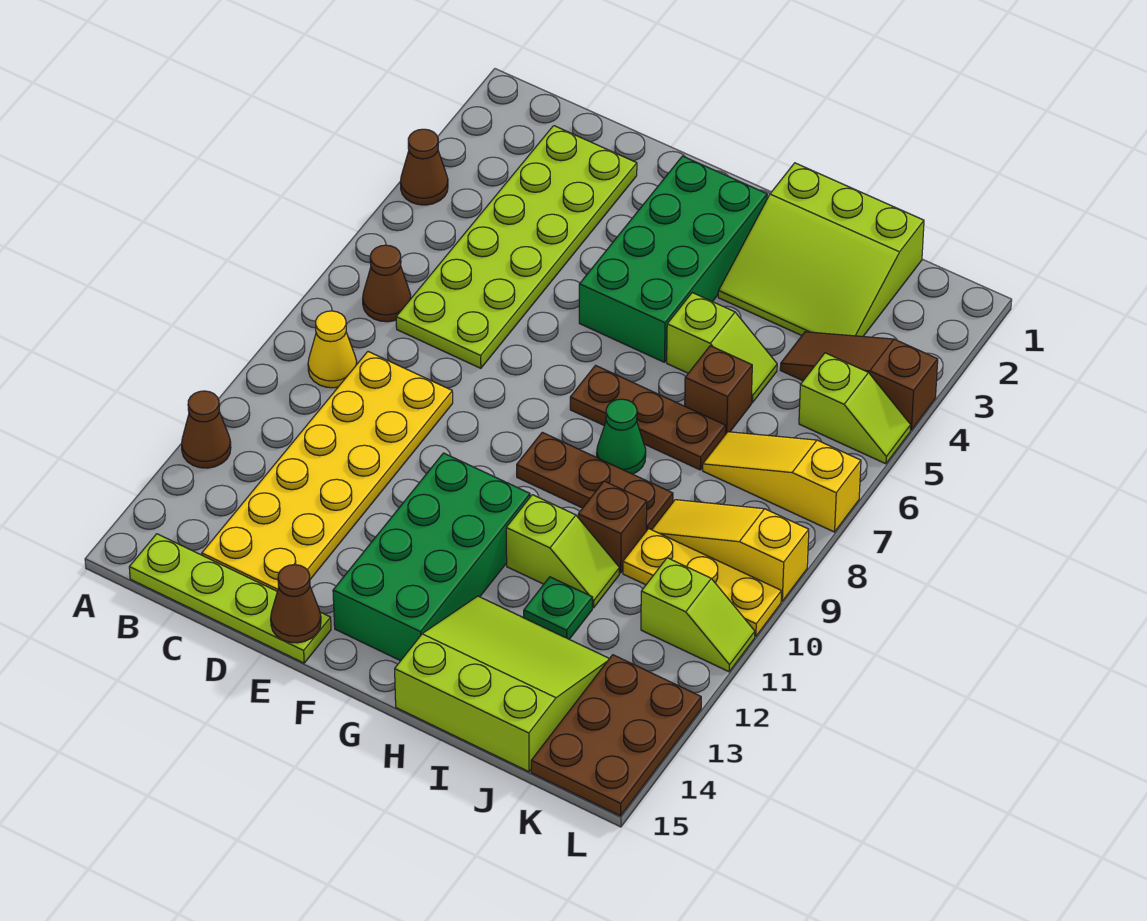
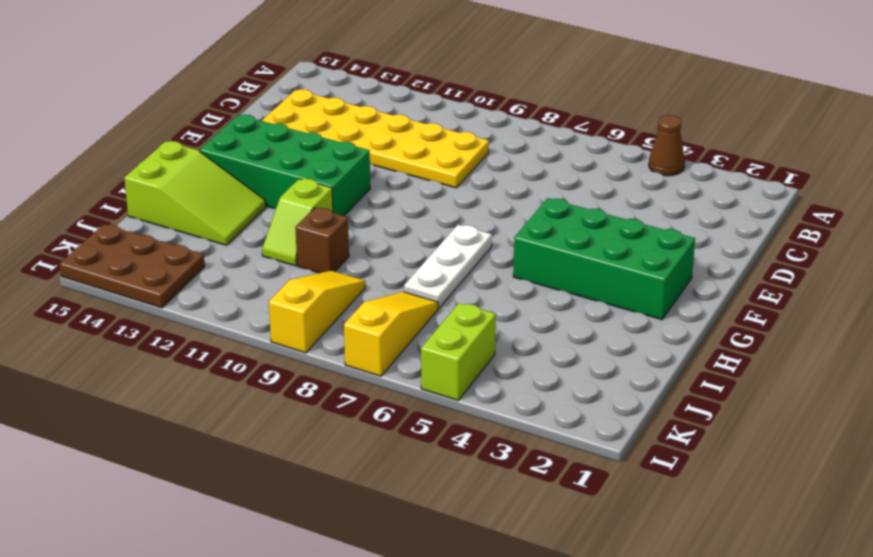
white plate G7:I7 level 1 -> brown plate G7:I7 level 1
lime slope H13:I15 level 1 top 15 -> lime slope H13:J15 level 1 top 15
lime brick K5:L5 level 1 -> lime slope K5:L5 level 1 top K
none -> brown cone A12 level 1
none -> brown cone B7 level 1
none -> yellow cone B9 level 1

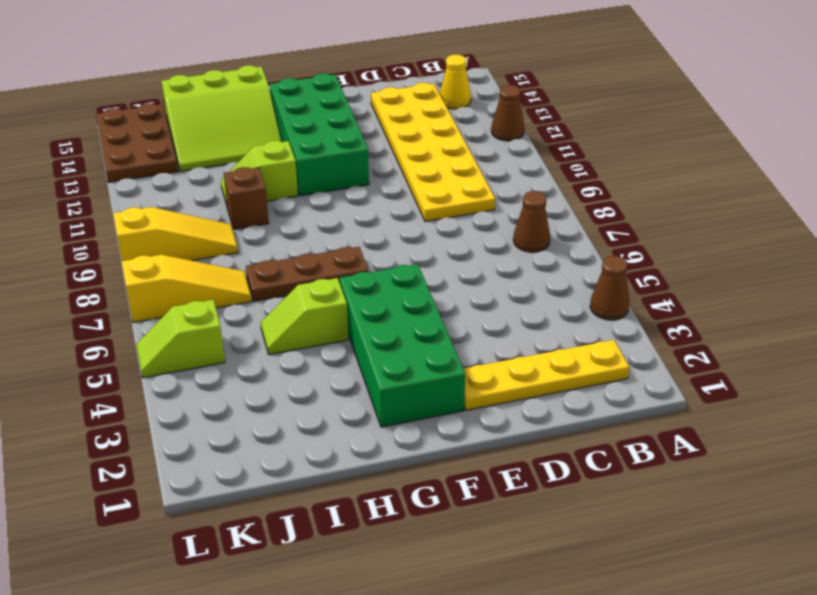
yellow plate B2:E2 level 1 -> lime plate C2:D7 level 1
yellow cone B14 level 1 -> yellow cone B9 level 1
none -> lime plate B15:E15 level 1
none -> brown plate G9:I9 level 1
none -> lime slope H1:J3 level 1 top 1

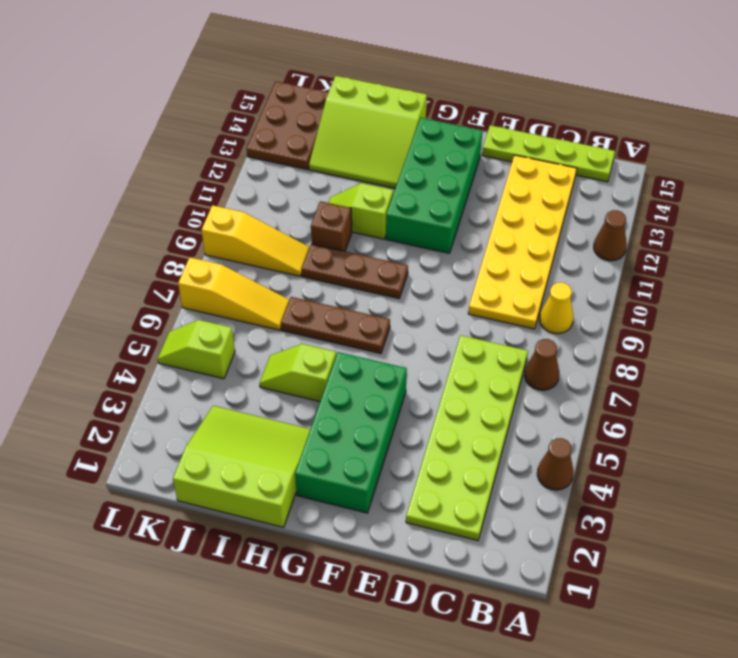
none -> green cone H8 level 1
none -> brown brick I6 level 1
none -> green plate I12 level 1

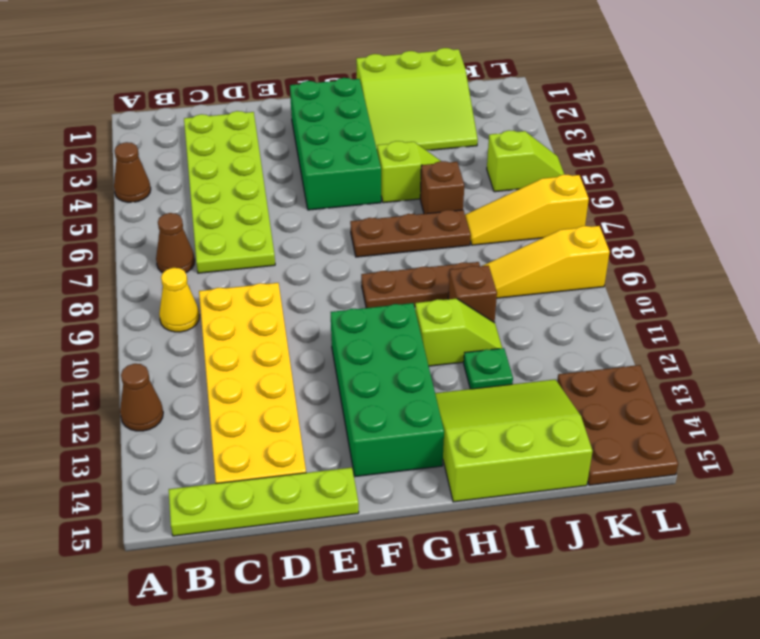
none -> green cone H8 level 1
none -> brown slope J4:L4 level 1 top L
none -> yellow plate J10:L10 level 1

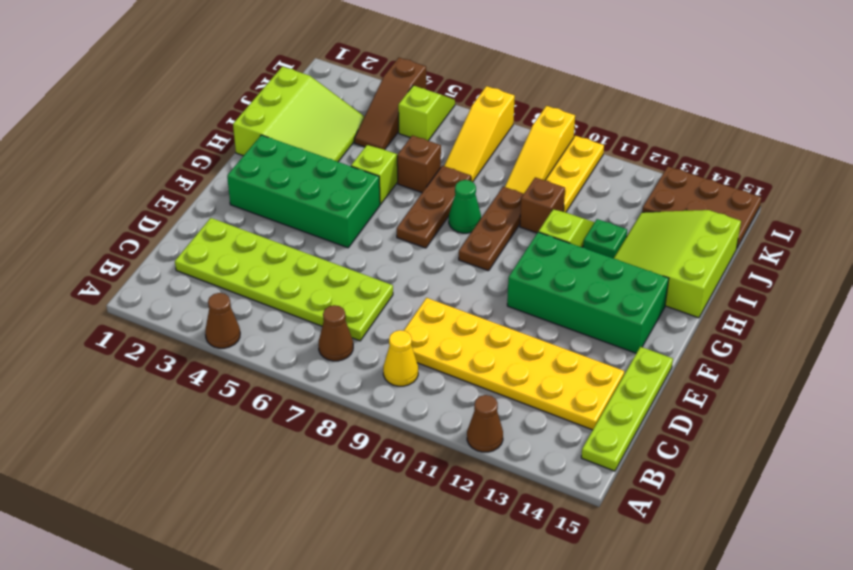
none -> lime slope K11:L11 level 1 top K
none -> brown cone E15 level 2

